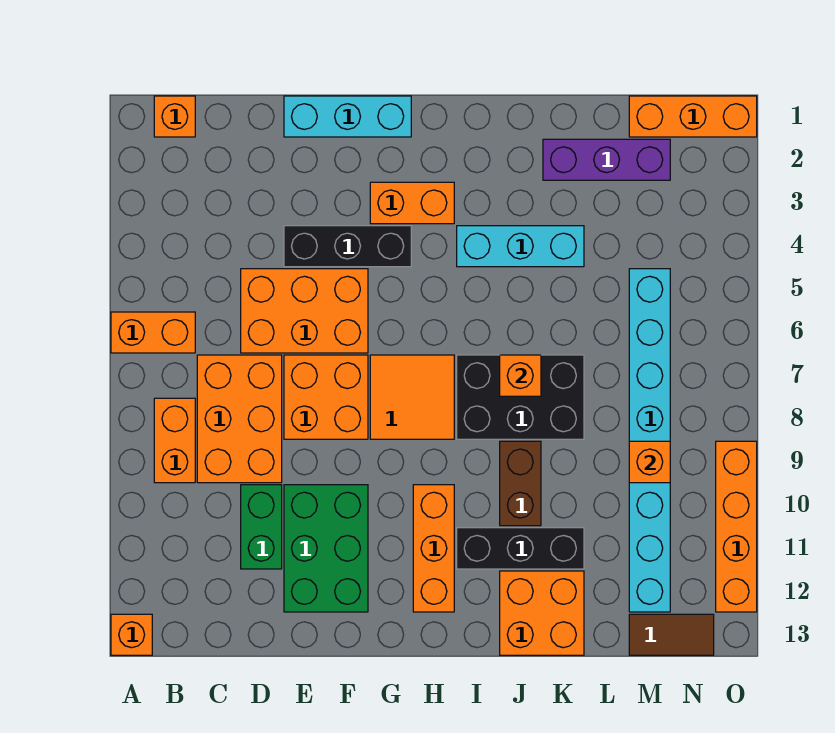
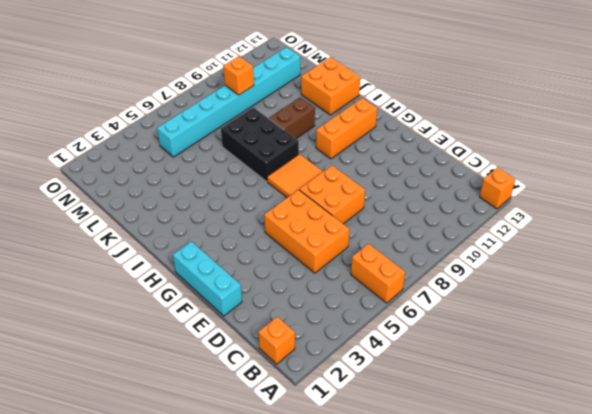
none -> orange brick B8:B9 level 1
none -> orange brick C7:D9 level 1
none -> green brick D10:D11 level 1

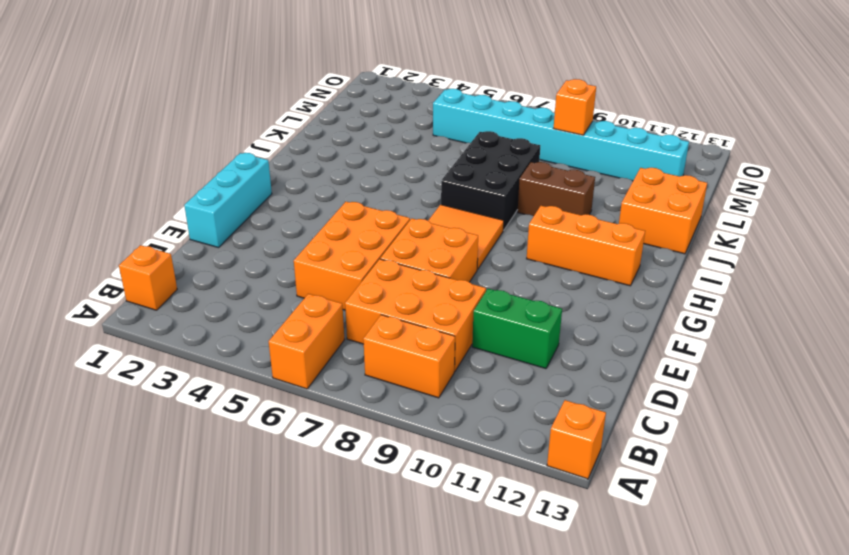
none -> black brick E4:G4 level 1
none -> green brick E10:F12 level 1
none -> orange brick G3:H3 level 1

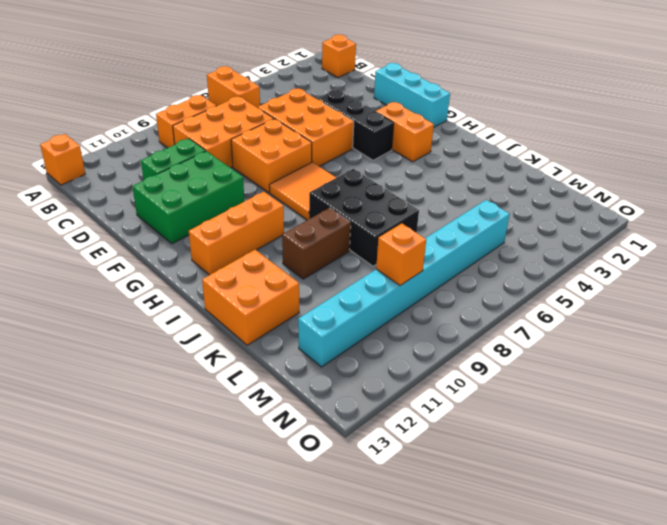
none -> cyan brick I4:K4 level 1
none -> black brick I11:K11 level 1
none -> purple brick K2:M2 level 1

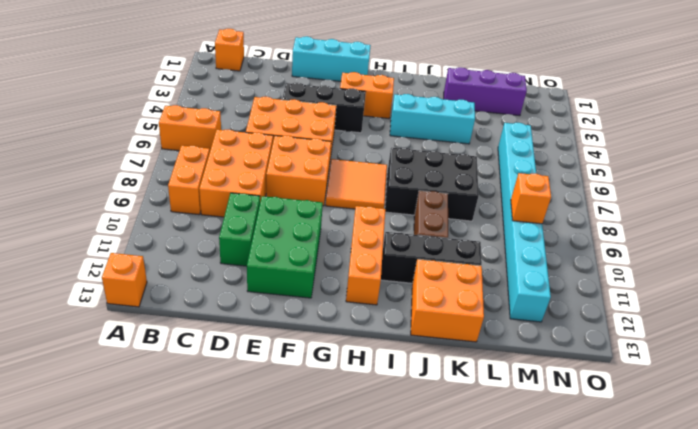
none -> orange brick M1:O1 level 1
none -> brown tile M13:N13 level 1
none -> orange brick O9:O12 level 1

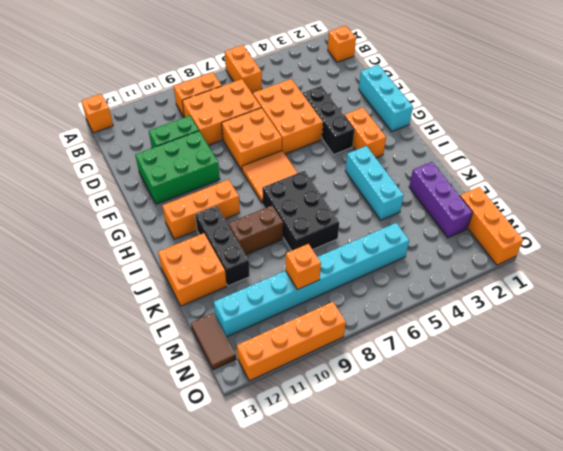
none -> orange brick J7 level 2

